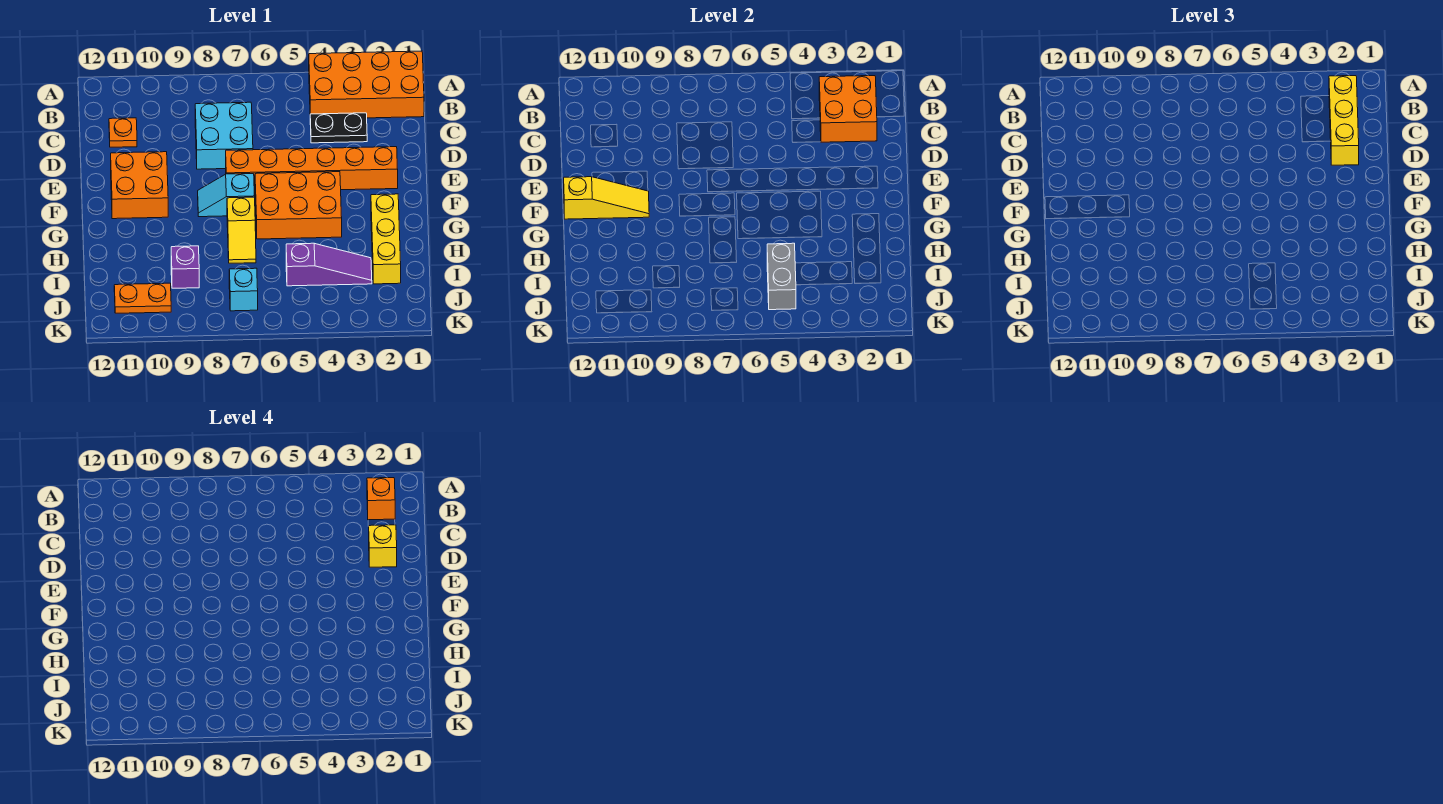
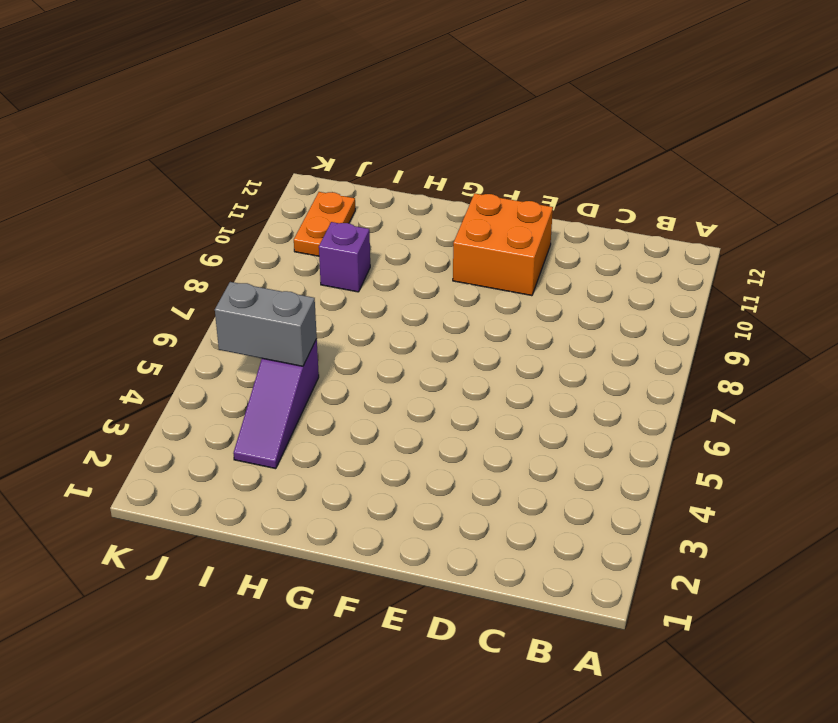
none -> orange brick A1:B4 level 1
none -> black plate C3:C4 level 1
none -> cyan brick C7:D8 level 1

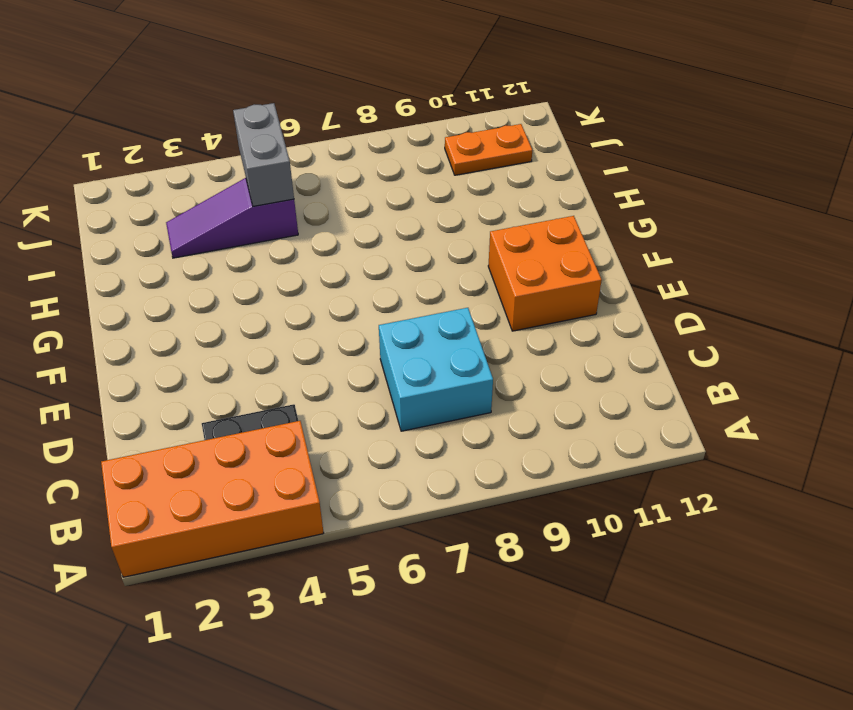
none -> orange plate C11 level 1
none -> orange brick E2:E7 level 1
none -> orange brick F4:G6 level 1

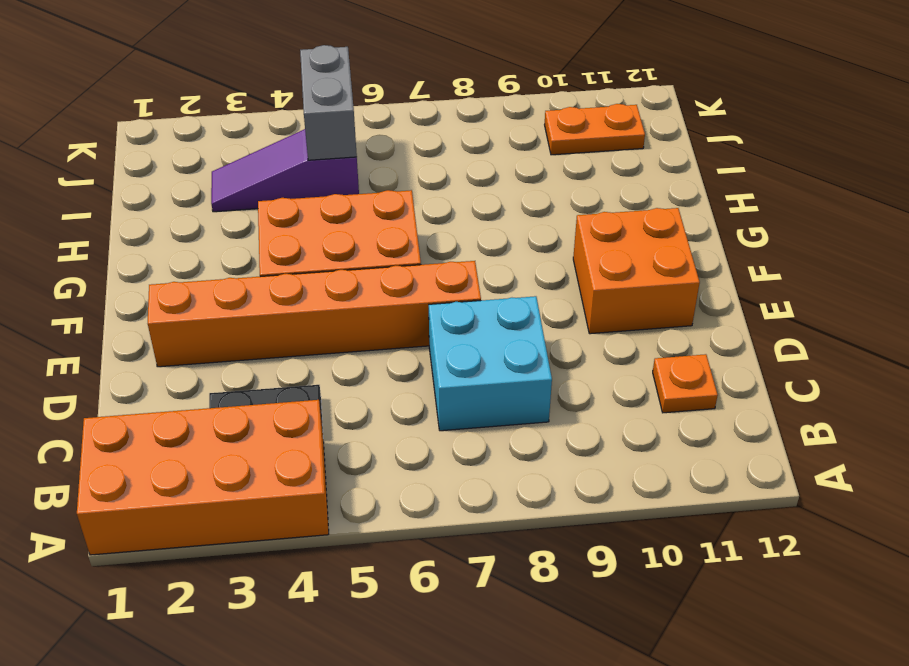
none -> cyan slope F7:F8 level 1 top 7
none -> yellow brick G2:I2 level 1
none -> yellow slope G7:H7 level 1 top G

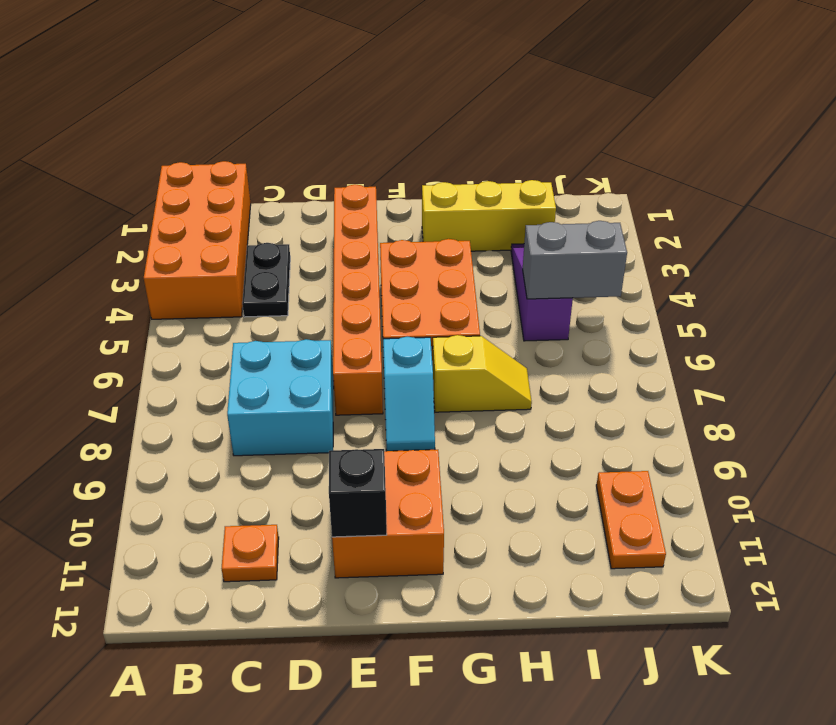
black brick E11 level 2 -> none
none -> purple brick I9 level 1
none -> cyan brick J7 level 1
none -> orange brick B2:C3 level 2

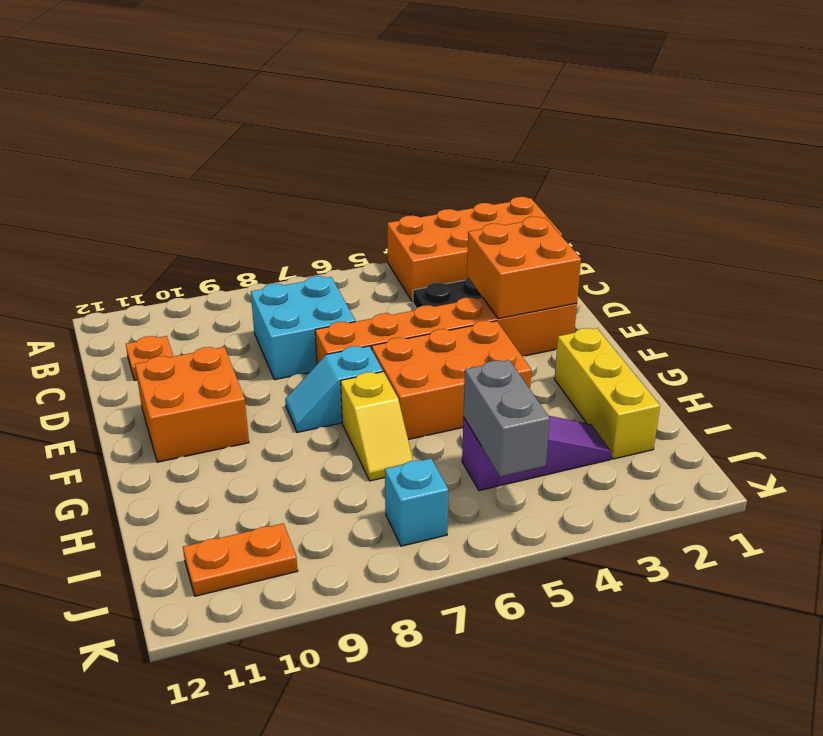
orange brick D2:E3 level 2 -> orange brick B2:C3 level 2
none -> purple brick I9 level 1
none -> yellow slope F10:F12 level 2 top 12
none -> yellow brick B2:D2 level 3

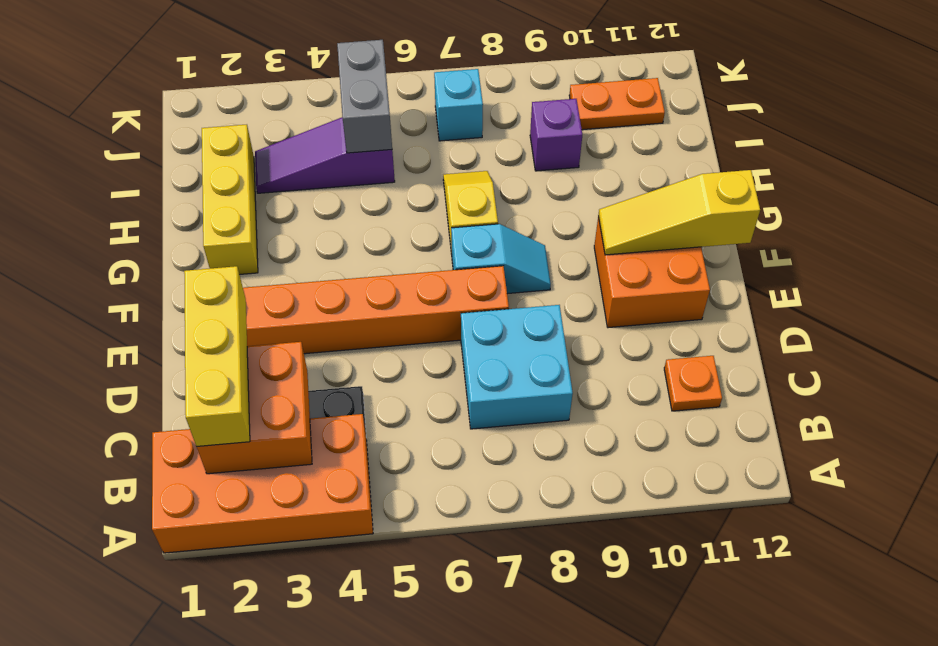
none -> orange brick F4:G6 level 1
none -> orange brick B2 level 4
none -> yellow brick D2 level 4

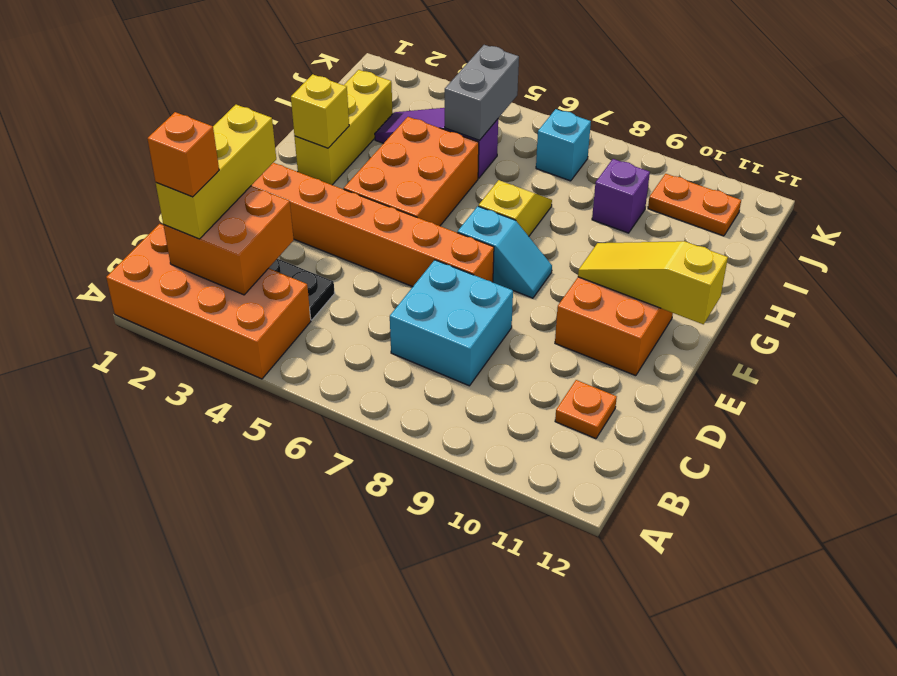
orange brick F4:H5 level 1 -> orange brick F4:G6 level 1
yellow brick G2 level 2 -> yellow brick D2 level 4

